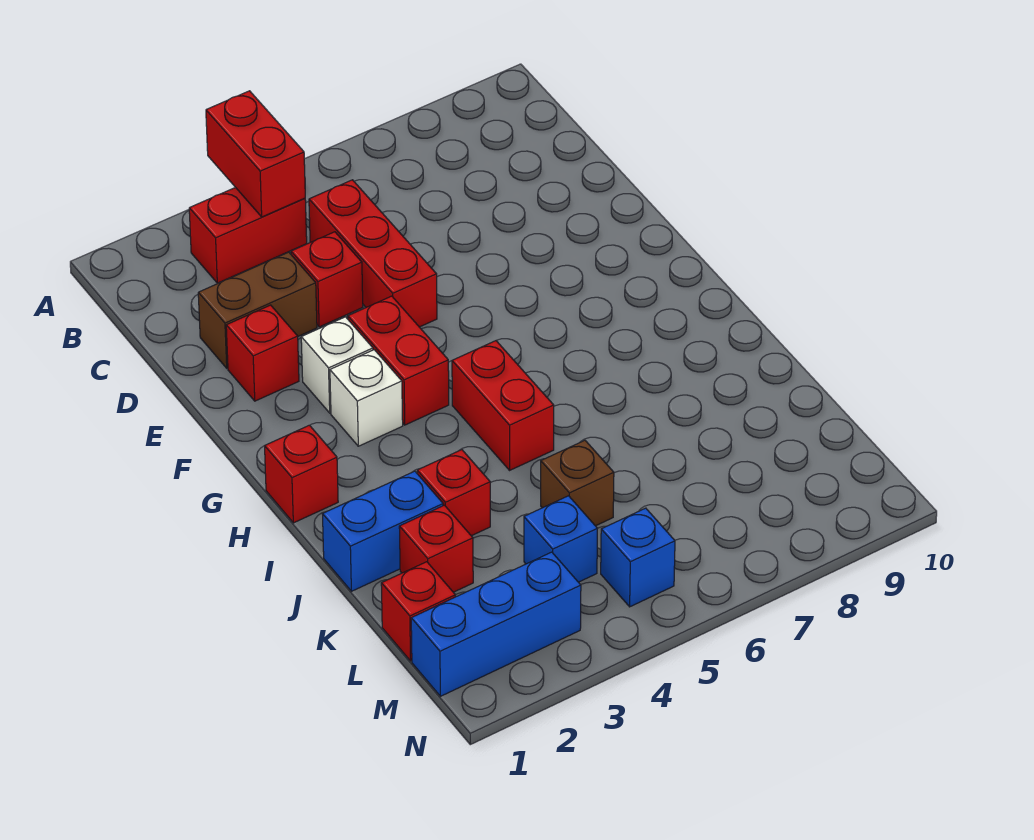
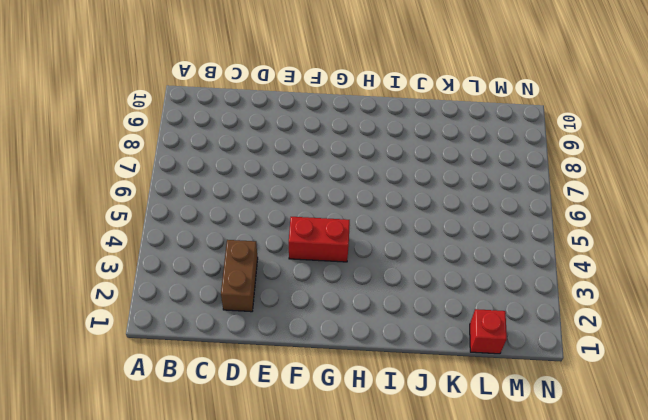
none -> red brick B3:B4 level 1
none -> red brick C5:E5 level 1
none -> red brick D4 level 1

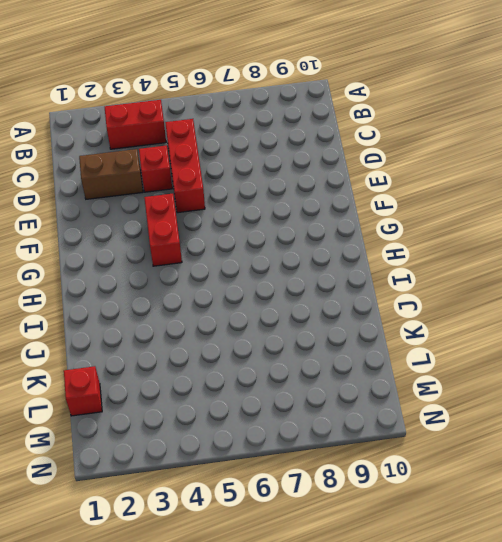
none -> red brick E2 level 1
none -> white brick F3 level 1
none -> white brick G3 level 1

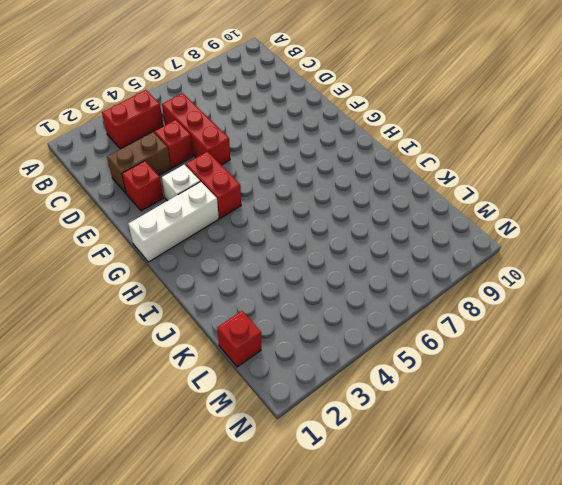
white brick G1:G3 level 1 -> white brick G3 level 1
none -> red brick H1 level 1
none -> red brick H5:I5 level 1
none -> blue brick J1:J2 level 1

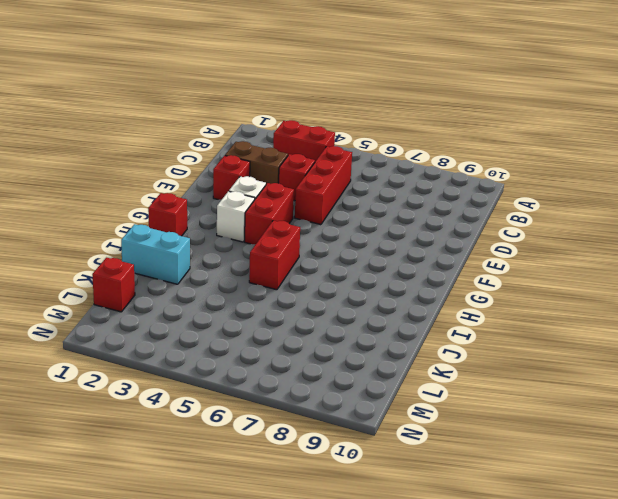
cyan brick J1:J2 level 1 -> blue brick J1:J2 level 1
none -> red brick J3 level 1
none -> red brick K2 level 1
none -> brown brick K5 level 1

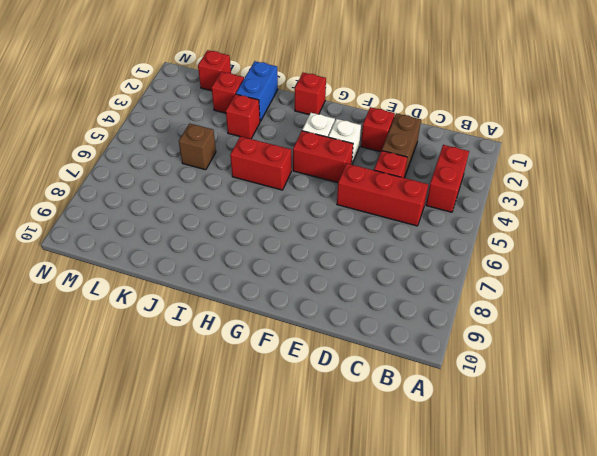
none -> blue brick L4 level 1
none -> blue brick M1:M3 level 1
none -> blue brick M5 level 1

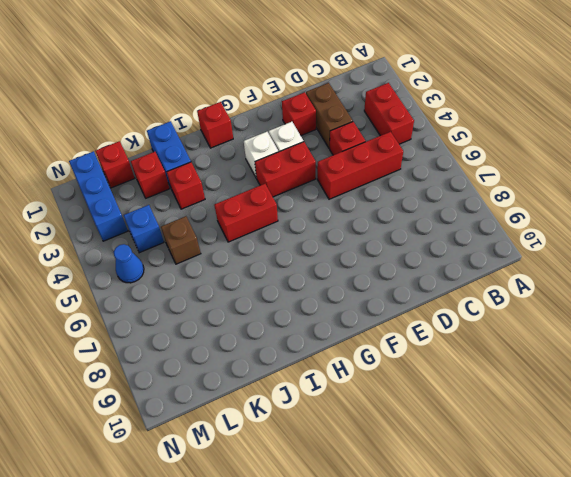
blue cone M5 level 1 -> blue brick M5 level 1
none -> red brick A4:B4 level 2

